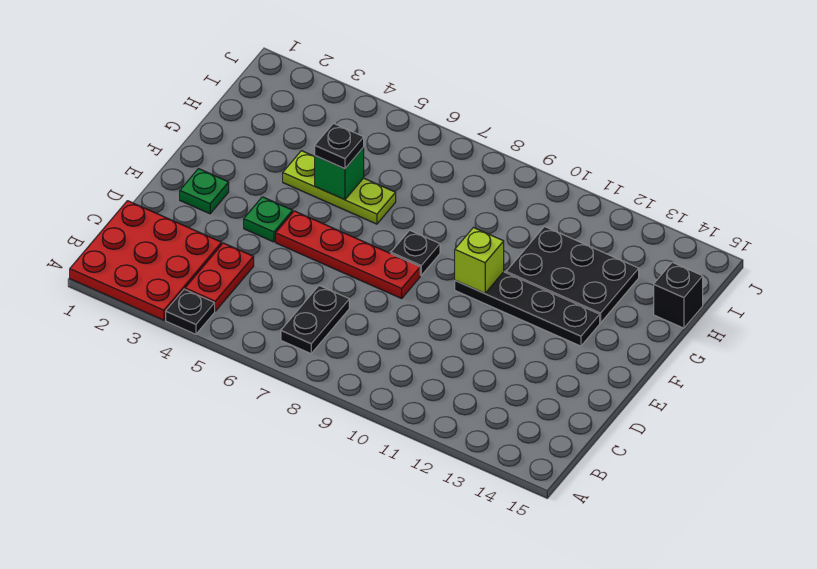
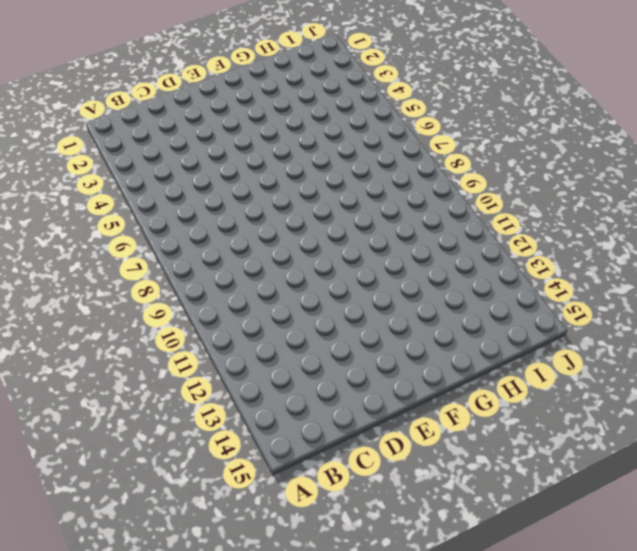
none -> red plate A1:C3 level 1
none -> black plate A4 level 1
none -> red plate B4:C4 level 1

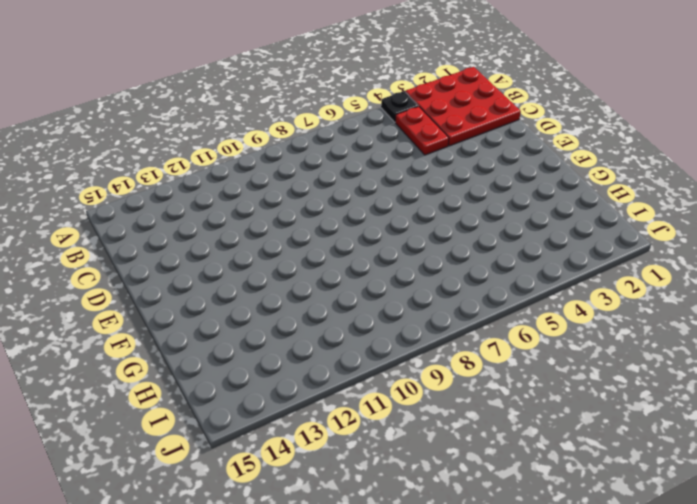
none -> black plate B7:C7 level 1
none -> green plate E2 level 1
none -> green plate E4 level 1

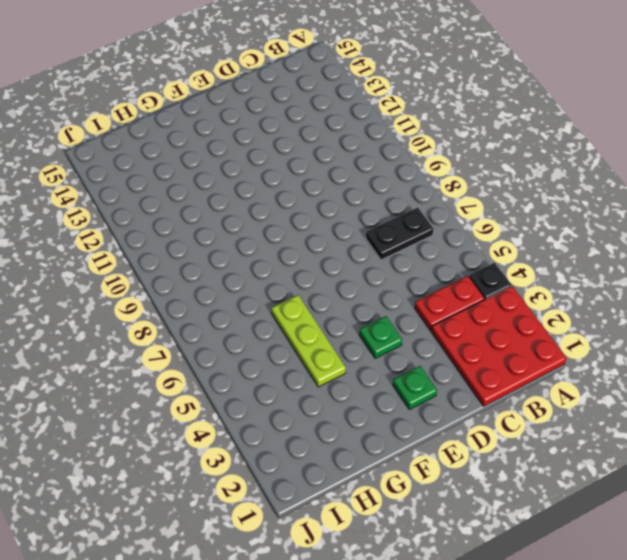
none -> red plate E5:E8 level 1
none -> black plate F8 level 1
none -> black plate F10:F13 level 1

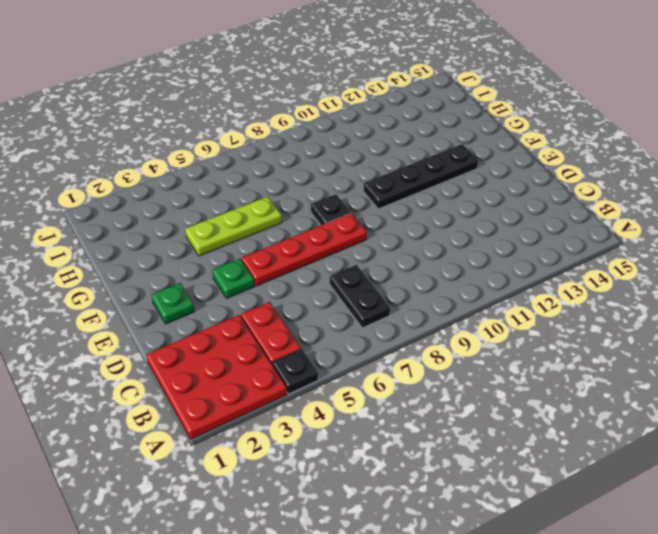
none -> black plate G11:H13 level 1
none -> black brick H15 level 1
none -> lime brick F10 level 2

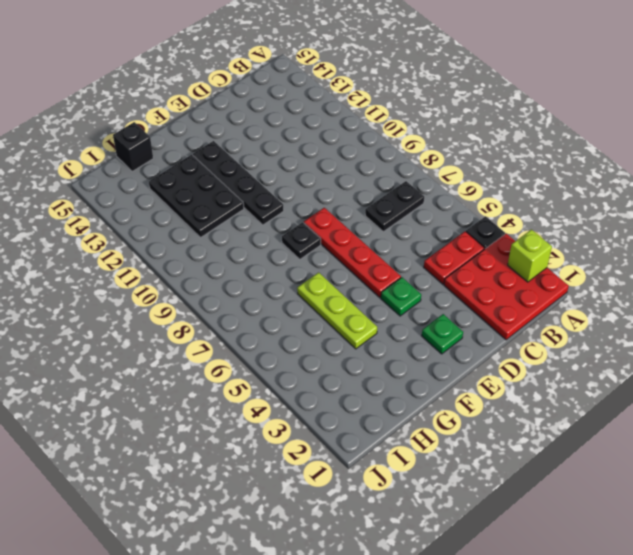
lime brick A2 level 2 -> lime brick F10 level 2
none -> green brick G5 level 2
none -> black plate G5 level 3

